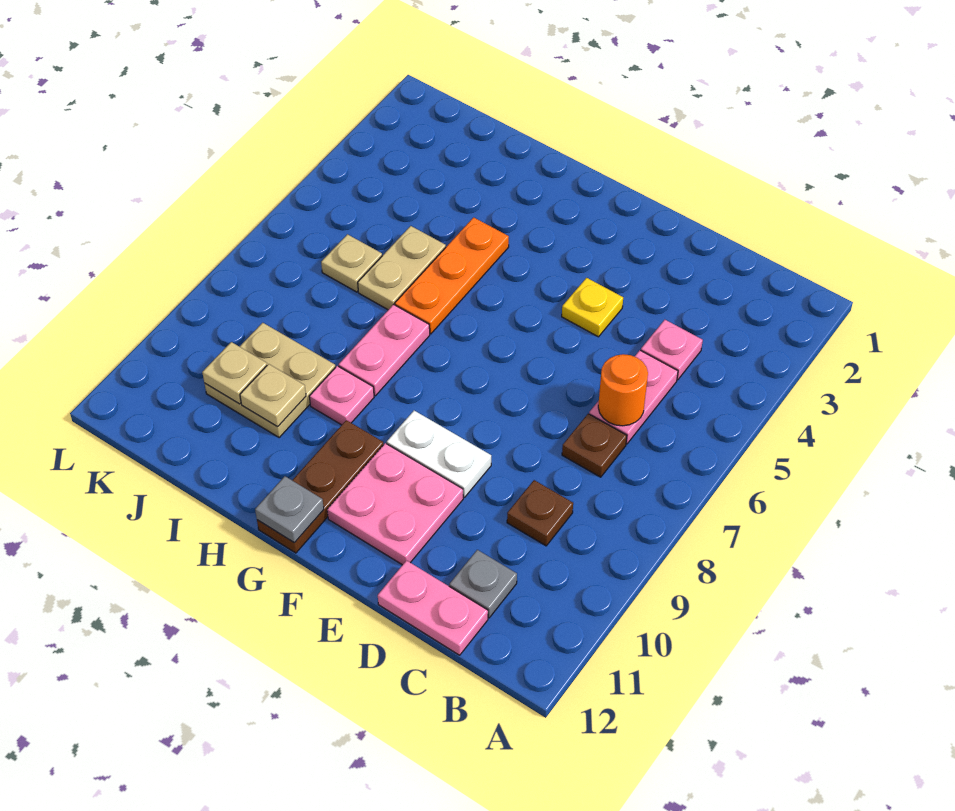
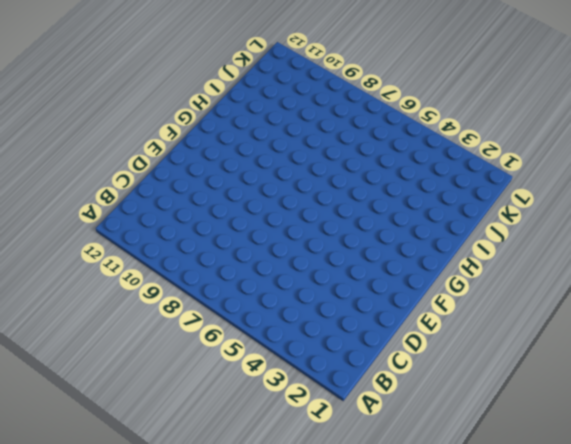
none -> pink plate C4 level 1
none -> pink plate C5:C6 level 1
none -> brown plate C7 level 1

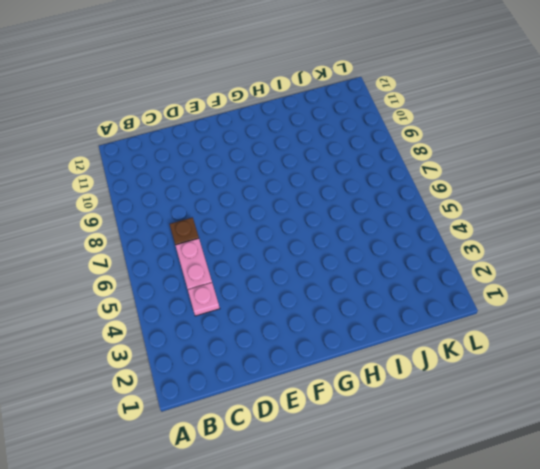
none -> brown plate C9 level 1
none -> grey plate C11 level 1
none -> pink plate C12:D12 level 1

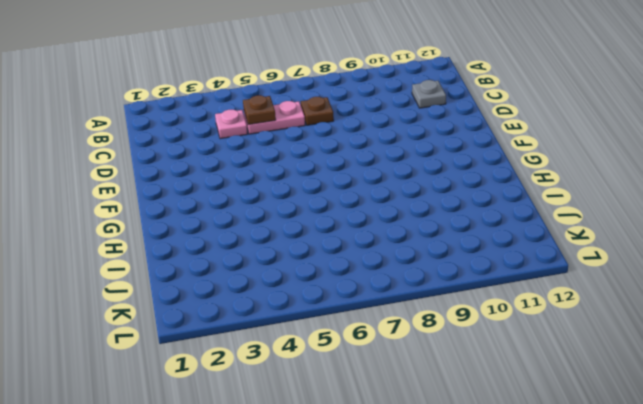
brown plate C5 level 2 -> brown plate C9 level 1
none -> pink plate C12:D12 level 1
none -> yellow plate E4 level 1
none -> white plate E9:F9 level 1

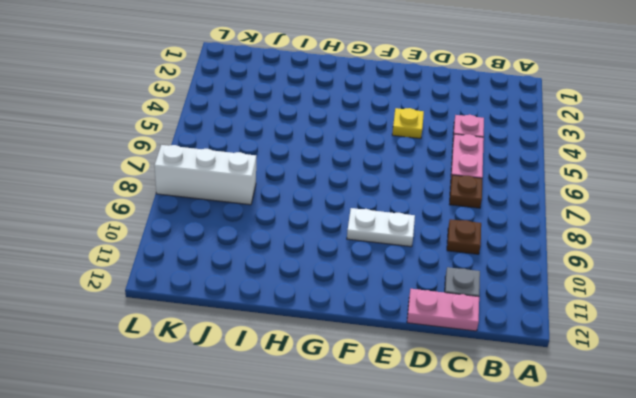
white brick J8:L8 level 1 -> none
none -> pink plate E10:F11 level 1
none -> brown plate G10:G12 level 1
none -> orange plate H4:H6 level 1

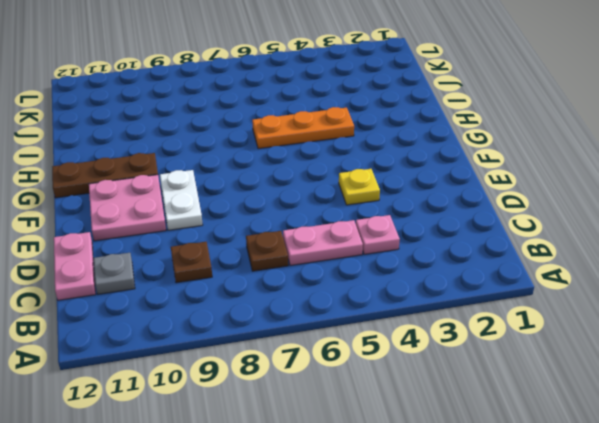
none -> pink plate H7:H8 level 1
none -> pink plate H9 level 1
none -> tan plate I5:I6 level 1

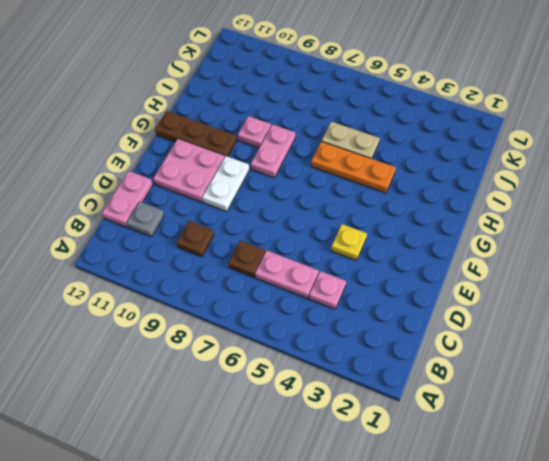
pink plate G8:H8 level 1 -> pink plate H7:H8 level 1
none -> tan plate I9:J10 level 1
none -> tan plate J6 level 1
none -> orange round brick C6 level 2

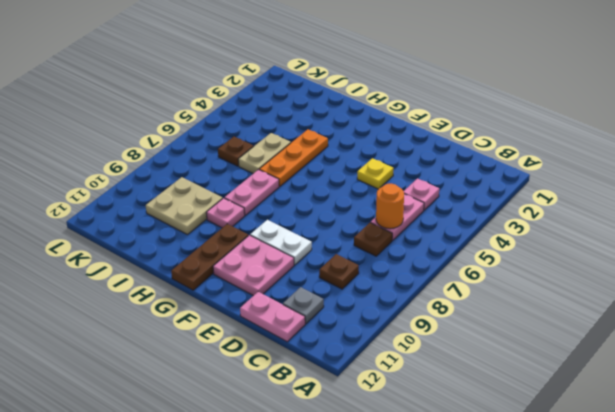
brown plate J6 level 1 -> tan plate J6 level 1
none -> grey plate G12 level 2
none -> tan plate I10 level 2
none -> tan plate J10 level 2

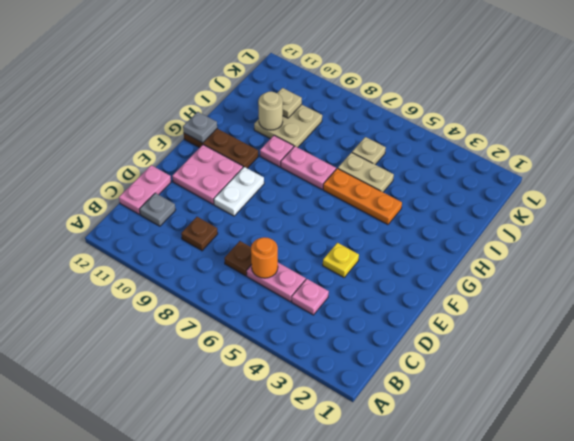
tan round brick I10 level 2 -> tan plate I10 level 2

